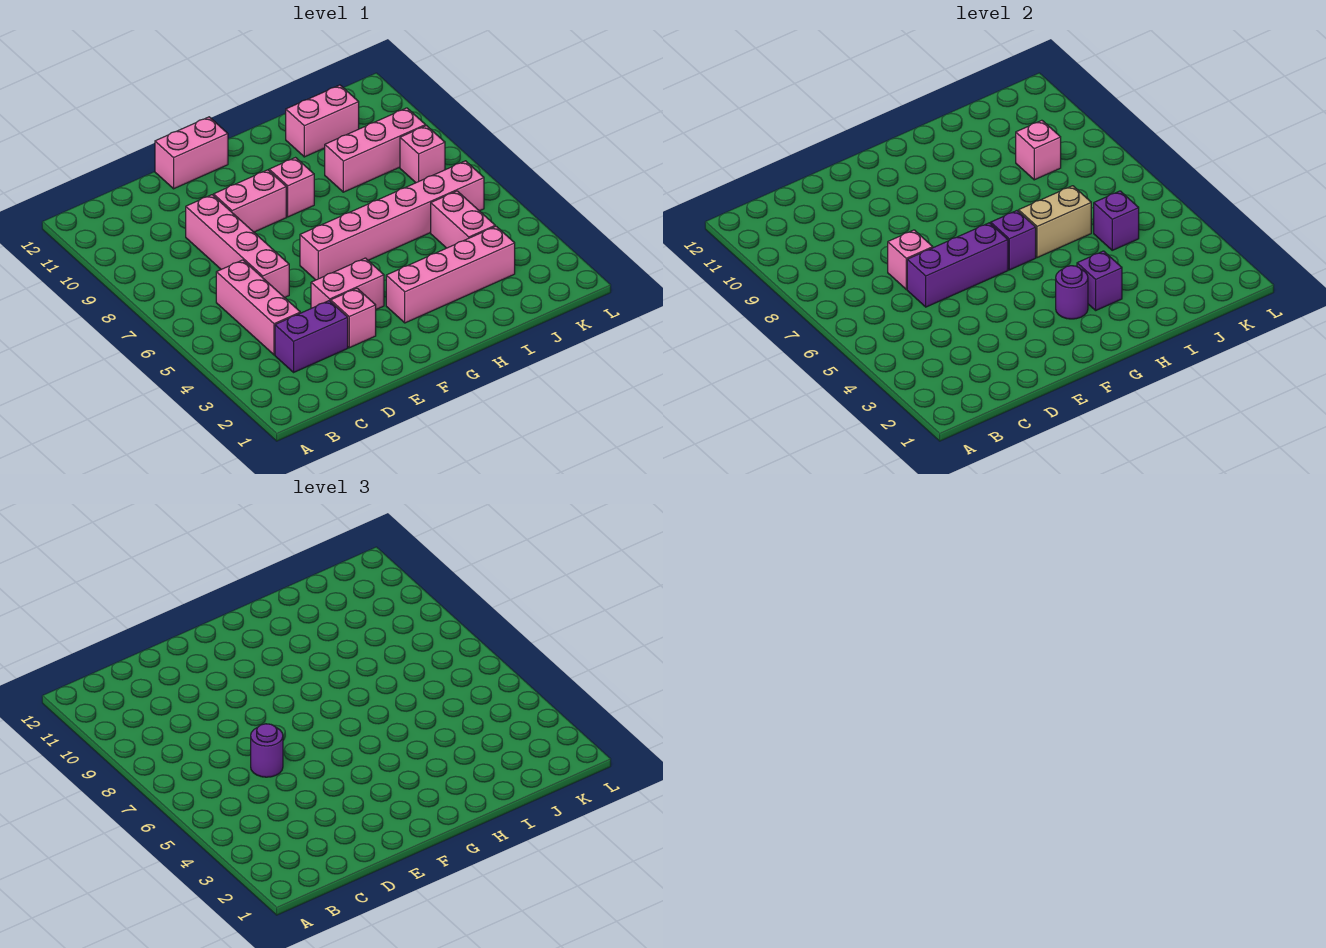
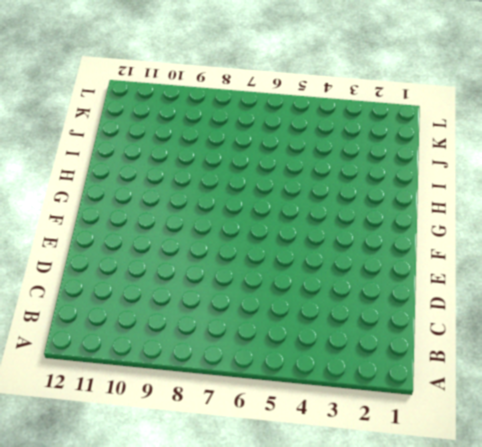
none -> purple brick C3:D3 level 1
none -> pink brick C4:C6 level 1
none -> pink brick D6:D9 level 1

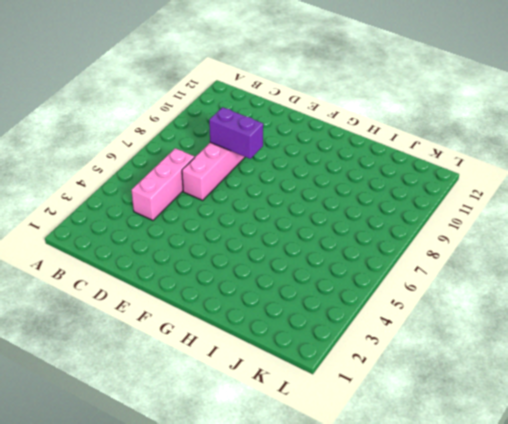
purple brick D8:E8 level 2 -> purple brick C3:D3 level 1
none -> pink brick E3 level 1
none -> pink brick E4:F4 level 1
none -> pink brick E9:F9 level 1

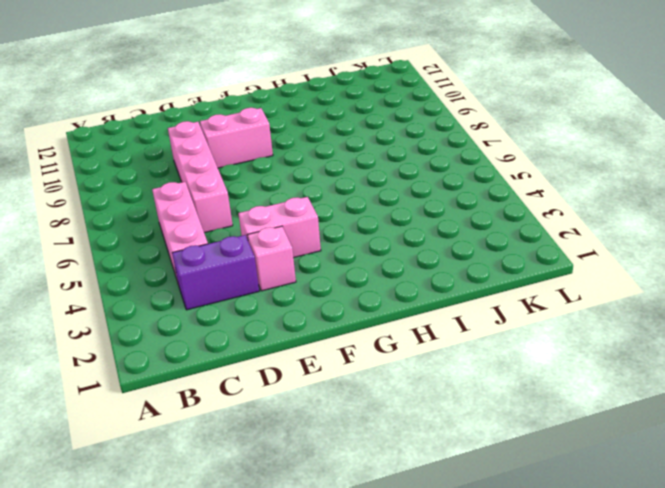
none -> pink brick E12:F12 level 1
none -> pink brick F6:K6 level 1
none -> pink brick G3:J3 level 1

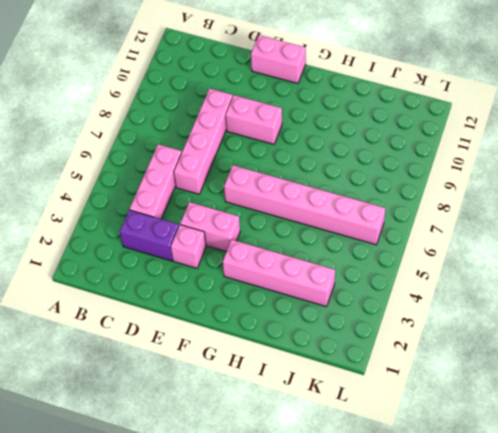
none -> pink brick G9 level 1
none -> pink brick I9:K9 level 1
none -> pink brick I11:J11 level 1

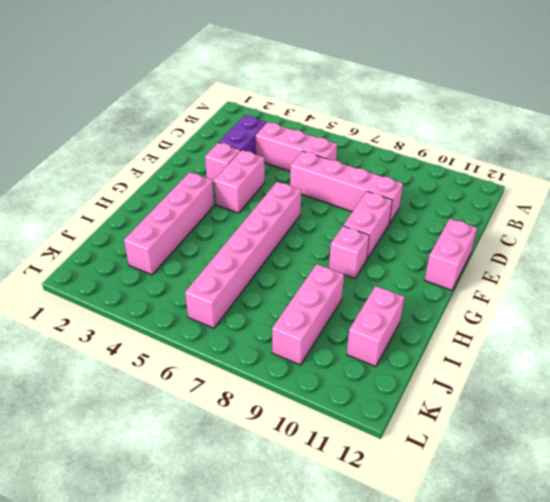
none -> pink brick J4:J5 level 1
none -> pink brick K8 level 1
none -> purple brick D6:F6 level 2

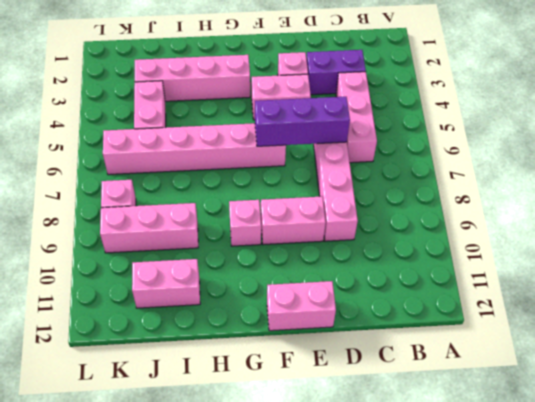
none -> pink brick D7 level 2
none -> purple round brick G3 level 2
none -> purple brick G6 level 2

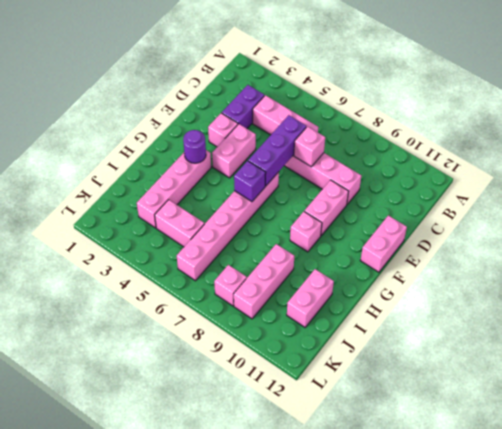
none -> purple brick H3 level 2
none -> tan brick H6:I6 level 2
none -> purple brick J5 level 2

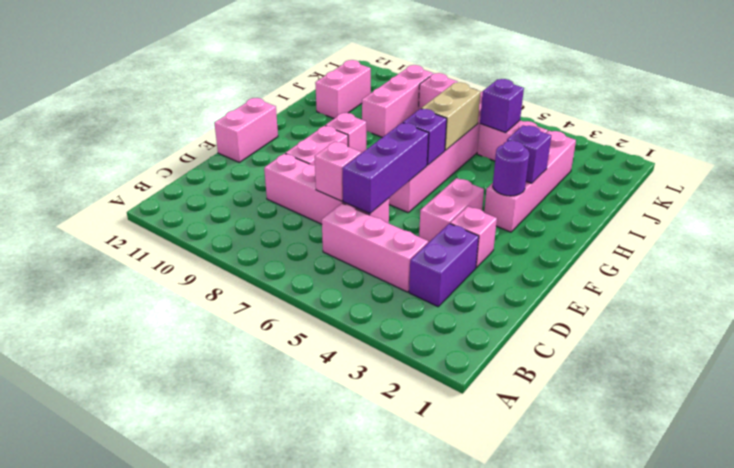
none -> pink brick J9 level 2
none -> purple round brick D6 level 3

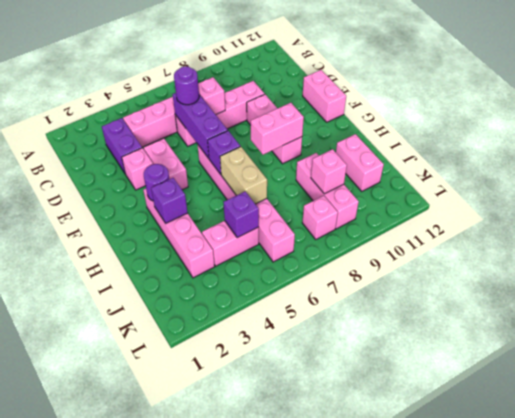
pink brick G8:G9 level 2 -> none

